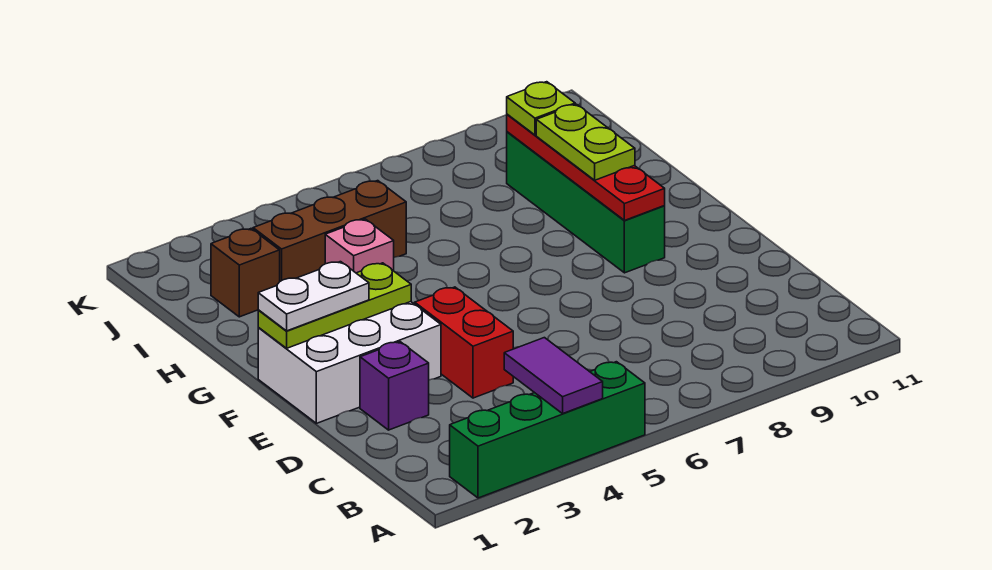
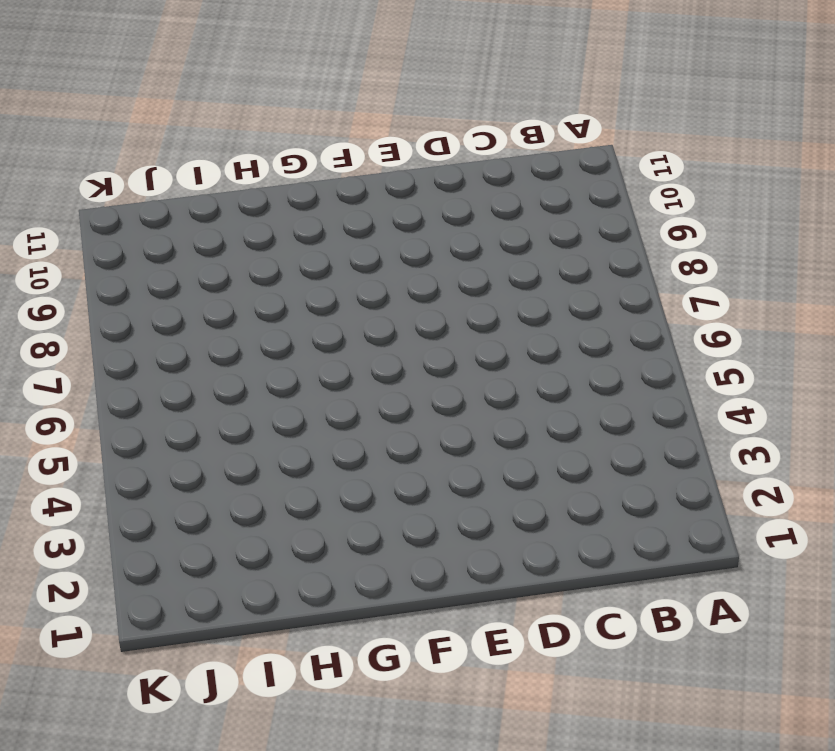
none -> green brick A2:A5 level 1
none -> purple brick D2 level 1
none -> red brick D4:E4 level 1

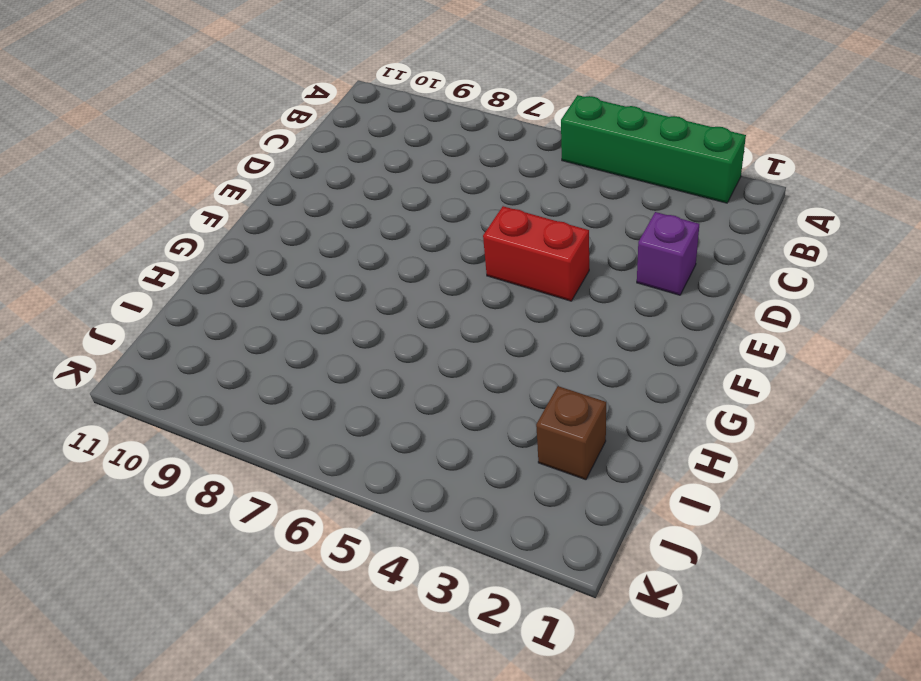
red brick E4:E5 level 1 -> red brick D4:E4 level 1
none -> white brick E1:F3 level 1
none -> green brick F9:I9 level 1
none -> pink brick H4 level 1

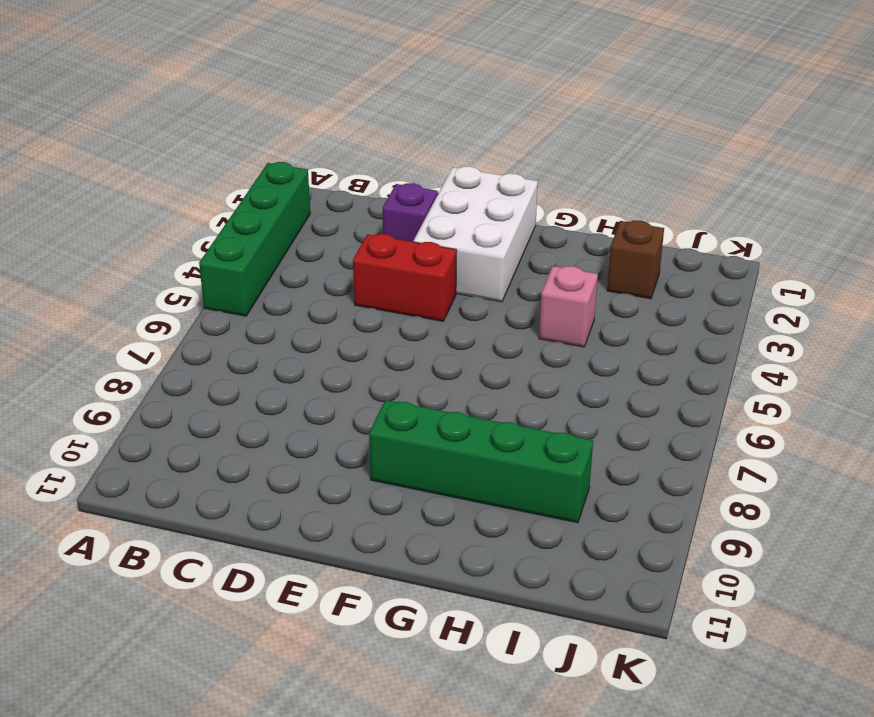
none -> brown brick I3:I5 level 1
none -> purple tile A4:B4 level 2
none -> lime plate F1:F3 level 2

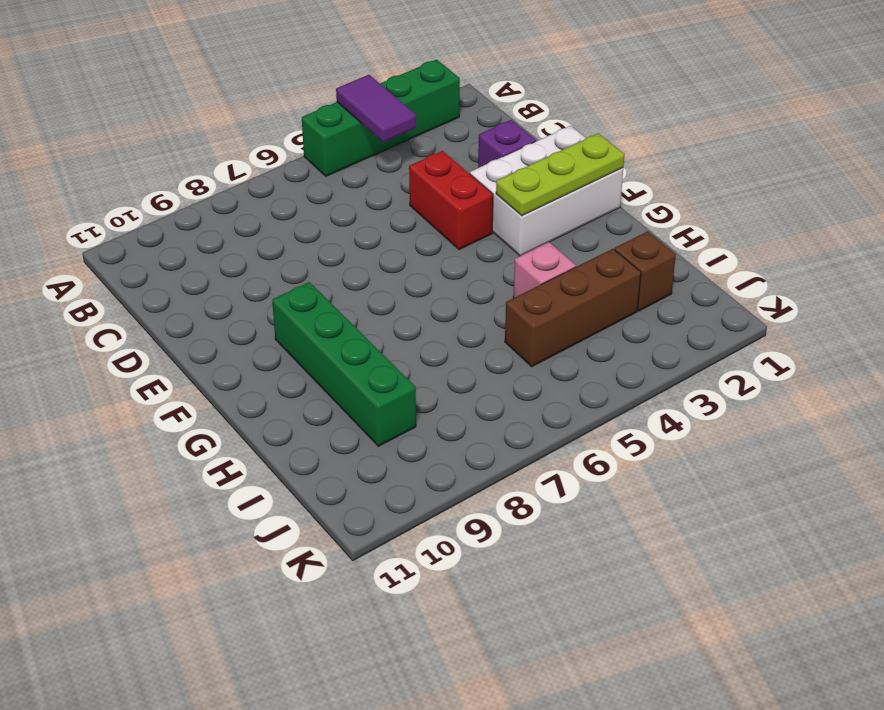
none -> red plate F9:I9 level 2
none -> white plate F1:F2 level 3
none -> lime plate G9:H9 level 3

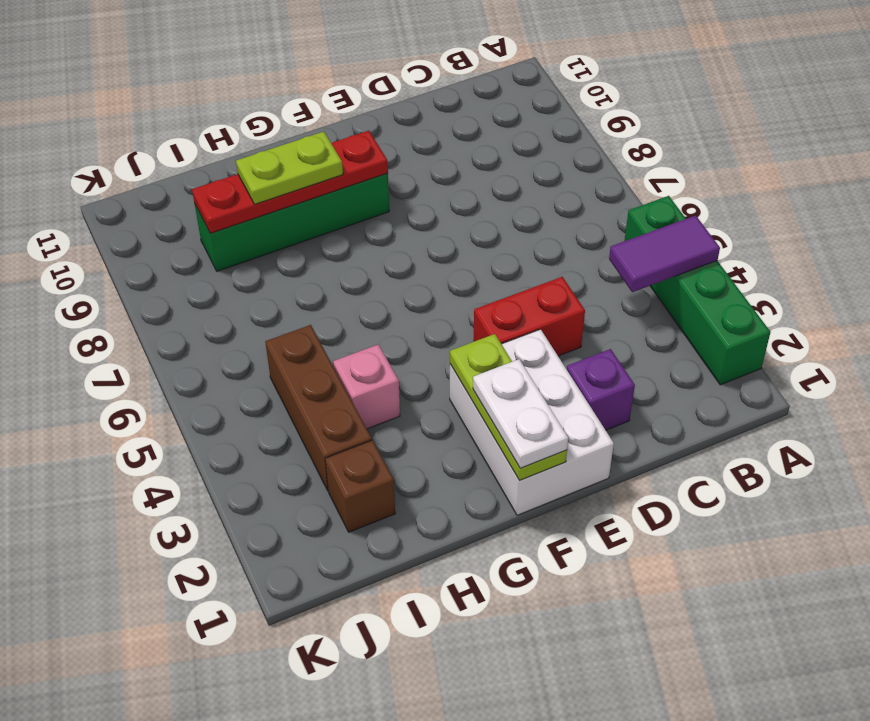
none -> lime plate I9 level 3

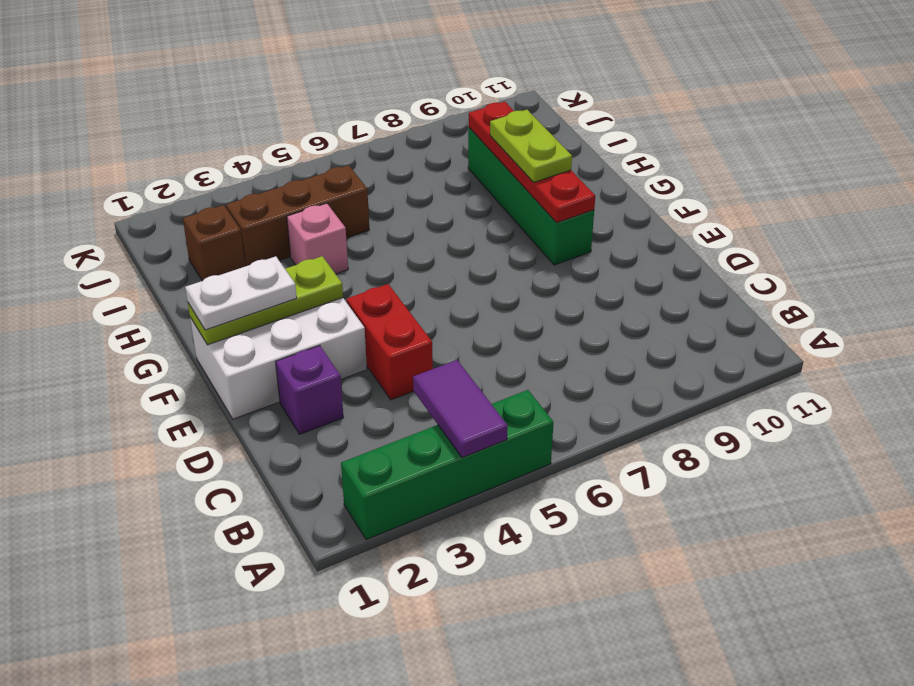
none -> lime plate I9 level 3

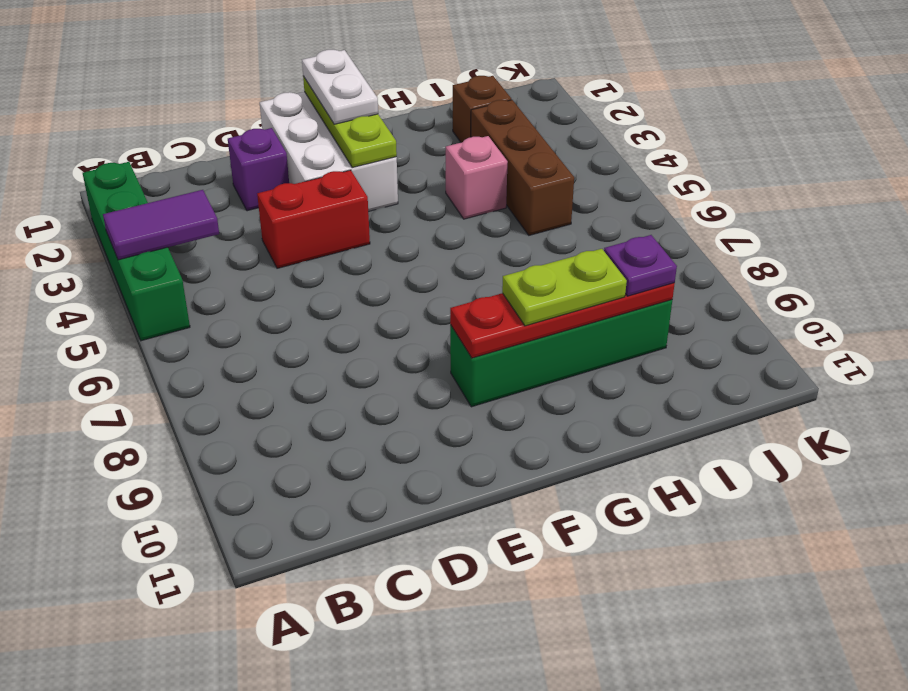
purple plate I9 level 3 -> lime plate I9 level 3

